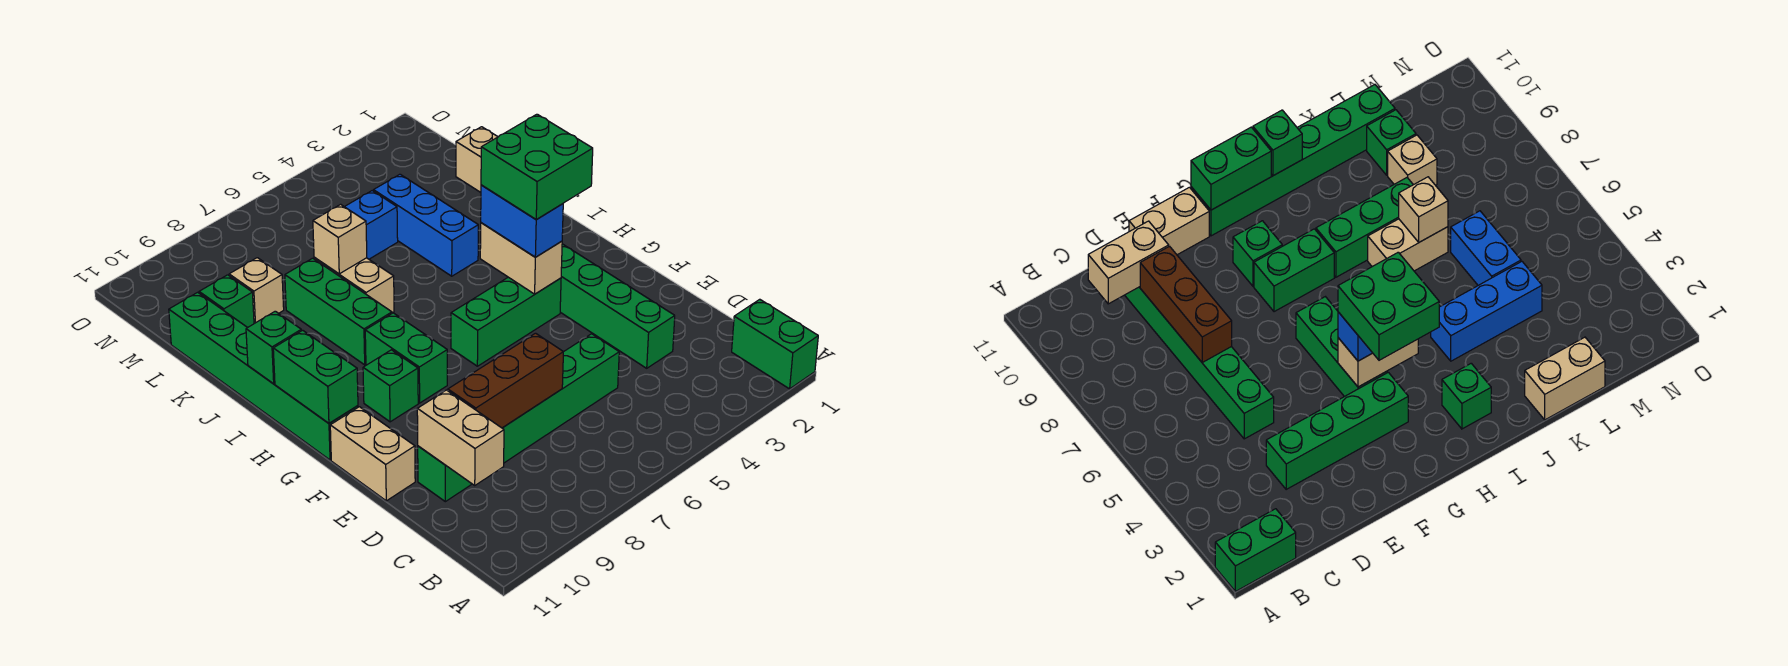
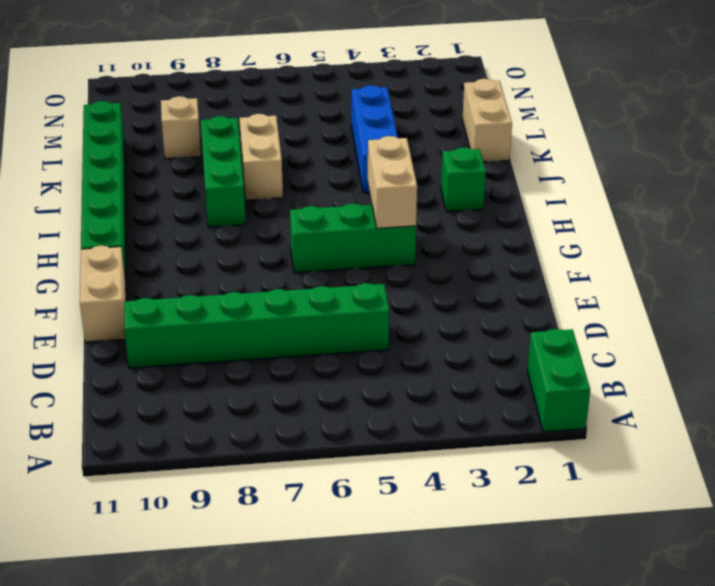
none -> green brick D3:G3 level 1
none -> green brick G8:H8 level 1
none -> green brick G9 level 1

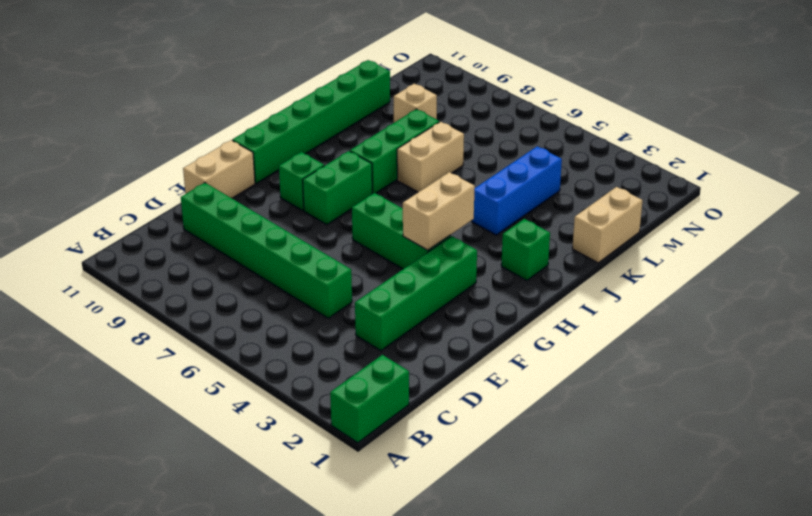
none -> blue brick L5:L6 level 1
none -> green brick L10 level 1
none -> tan brick C10:D10 level 2

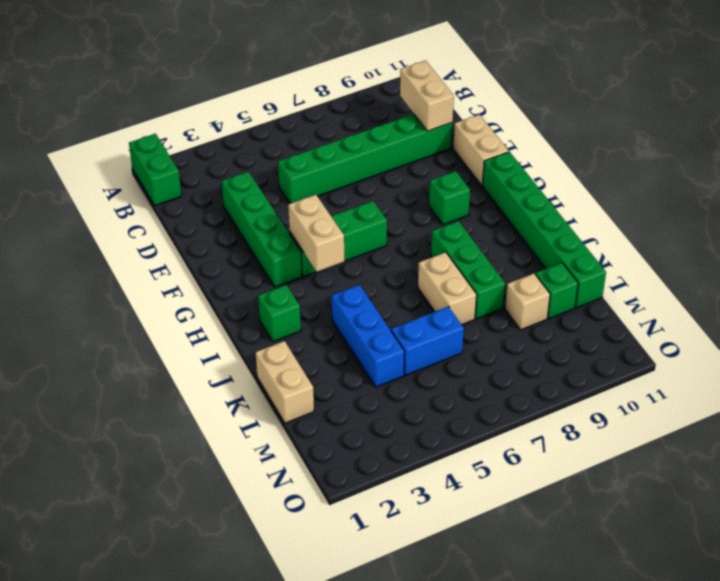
none -> green brick G8:H8 level 1
none -> brown brick D7:D9 level 2
none -> green brick G11:H11 level 2

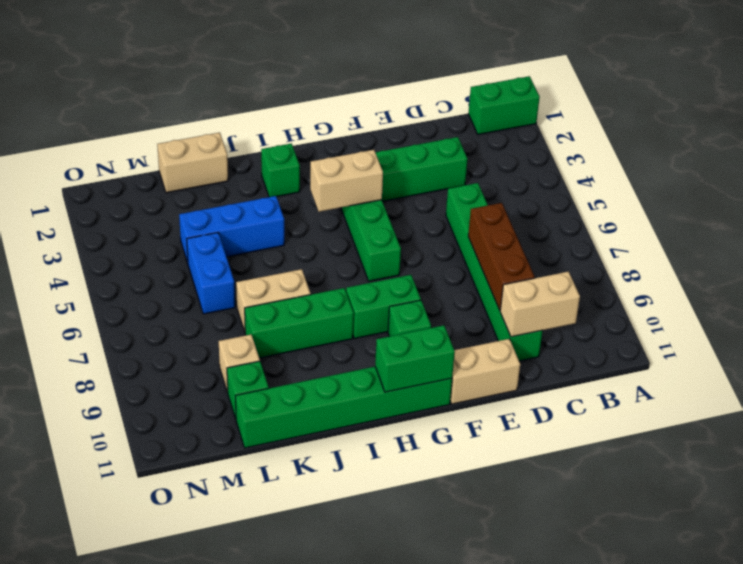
none -> green brick I11 level 2
none -> tan brick K7 level 2
none -> blue brick G4:H4 level 3

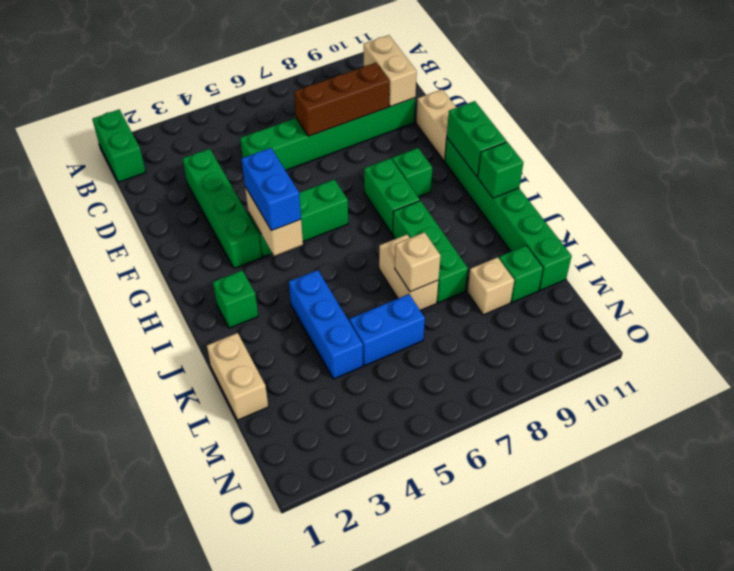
none -> green brick G3:H4 level 4

